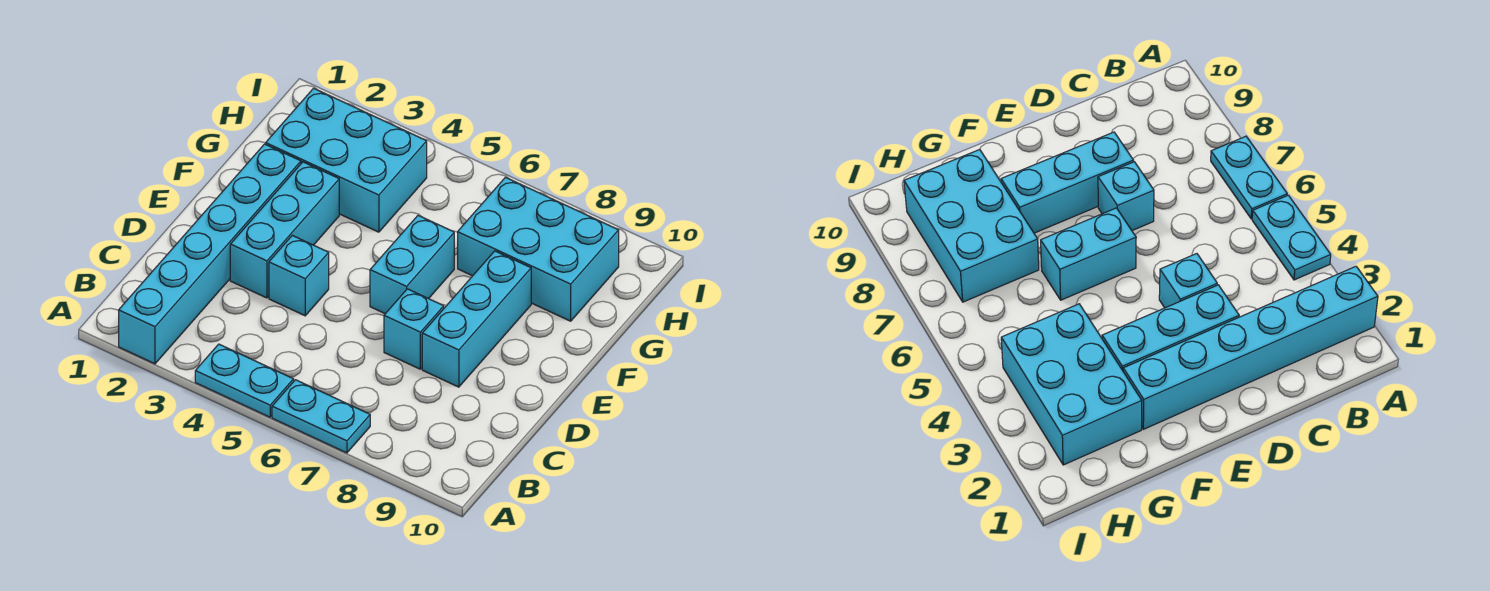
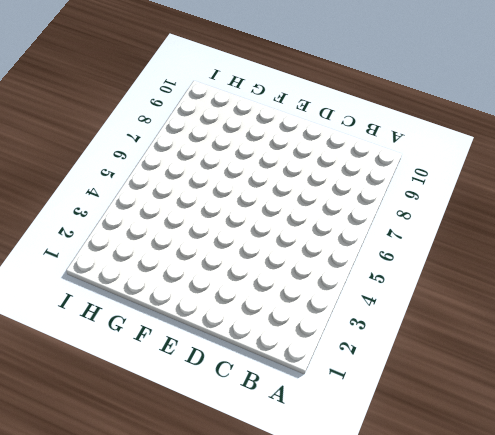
none -> cyan brick A2:F2 level 1
none -> cyan plate A4:A5 level 1

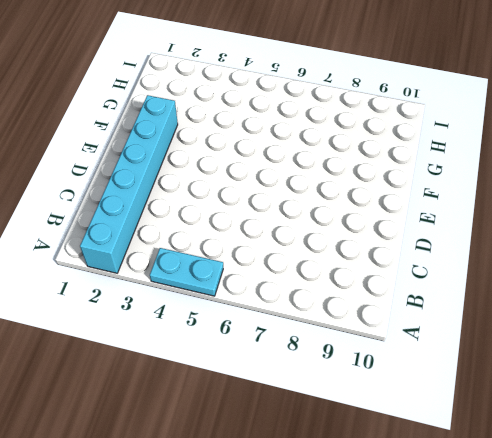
none -> cyan plate A6:A7 level 1
none -> cyan brick D3:F3 level 1

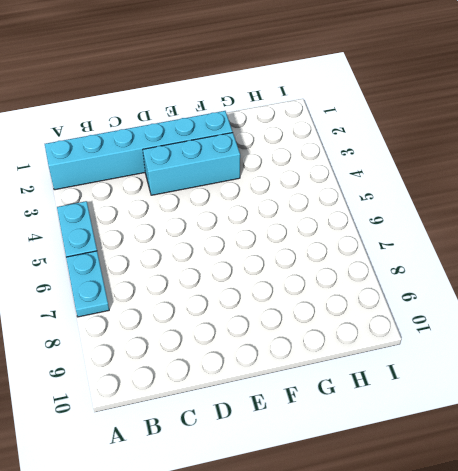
none -> cyan brick D4 level 1
none -> cyan brick D7 level 1

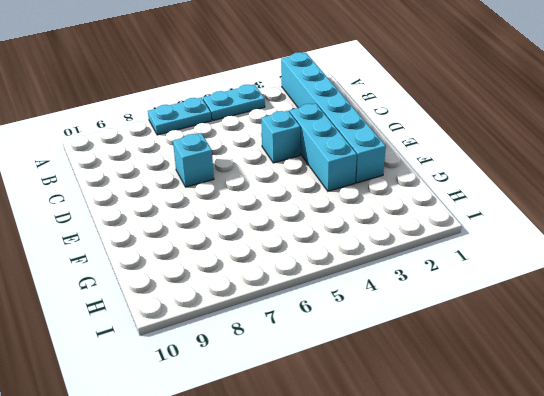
none -> cyan brick D8:F8 level 1
none -> cyan brick E6:F6 level 1

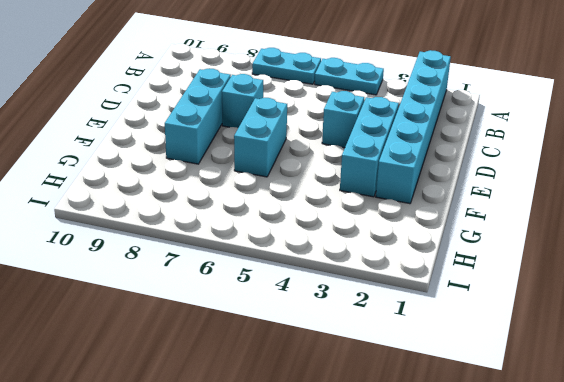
none -> cyan brick G2:H4 level 1
none -> cyan brick G7:H9 level 1

